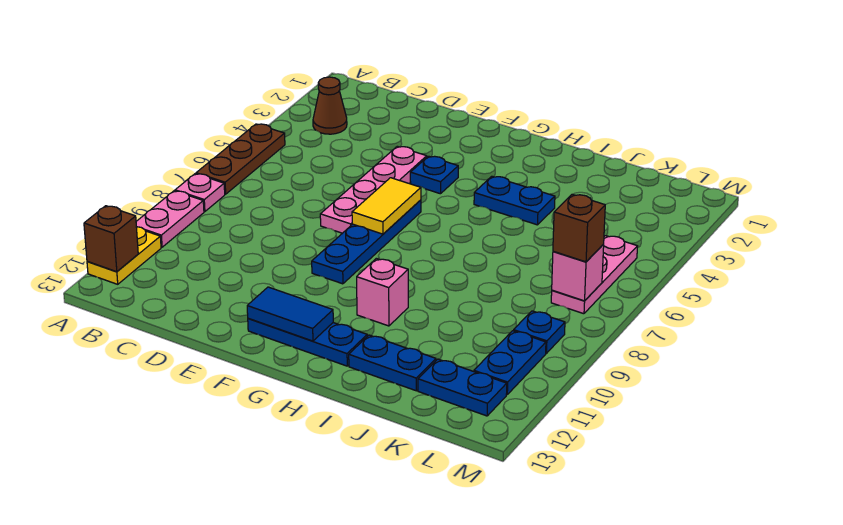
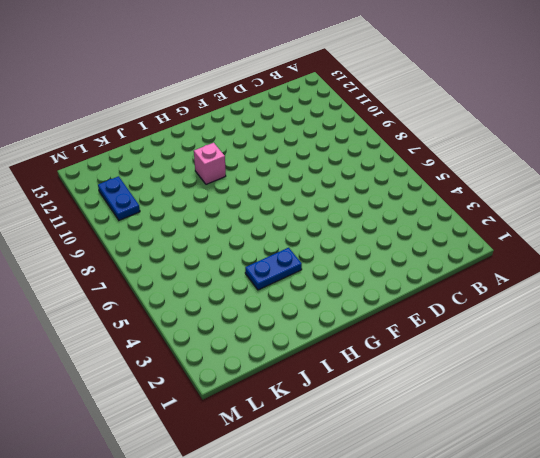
none -> brown plate A5:A7 level 1
none -> pink plate A8 level 1
none -> pink plate A9:A10 level 1

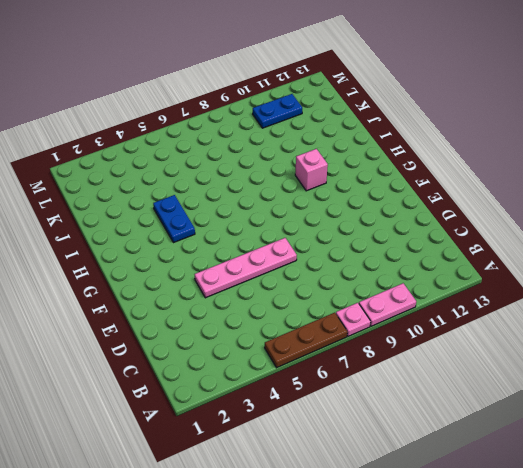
none -> yellow plate A11:A12 level 1
none -> brown cone B3 level 1
none -> blue plate F4 level 1

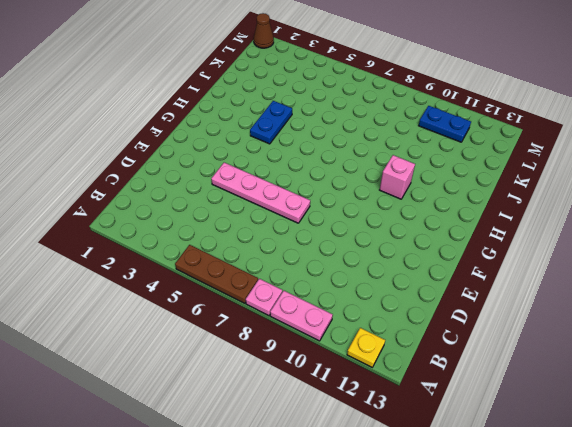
yellow plate A12 level 1 -> yellow plate A11:A12 level 1
brown cone M1 level 1 -> brown cone B3 level 1
none -> blue plate F4 level 1
none -> blue plate F6:F9 level 1
none -> blue plate F12:H12 level 1

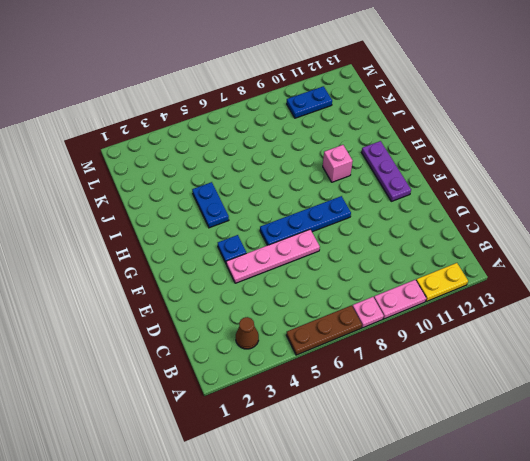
purple plate F12:H12 level 1 -> blue plate F12:H12 level 1
none -> blue plate I12:J12 level 1
none -> blue plate K12:L12 level 1
none -> pink plate L5:L7 level 1

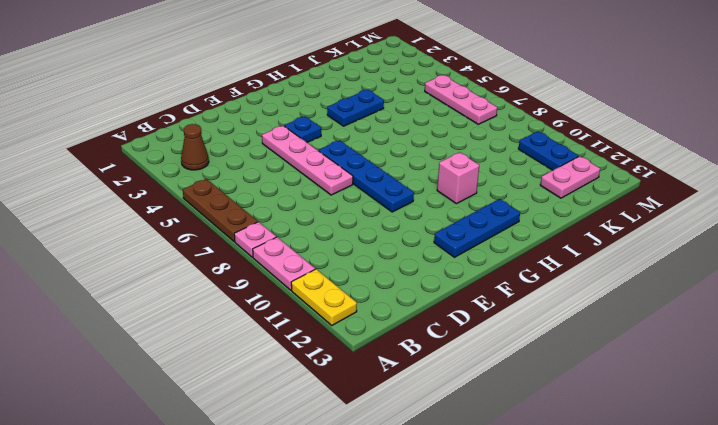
pink plate K12:L12 level 1 -> blue plate K12:L12 level 1
none -> blue plate I12:J12 level 1
none -> blue plate L9 level 1
none -> brown brick A12 level 2

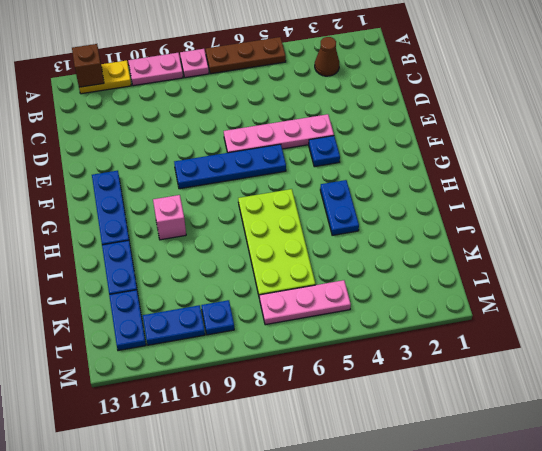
lime plate H6:K7 level 1 -> none
none -> yellow tile F6:F7 level 2
none -> blue tile F12:G12 level 2
none -> pink brick L7 level 2

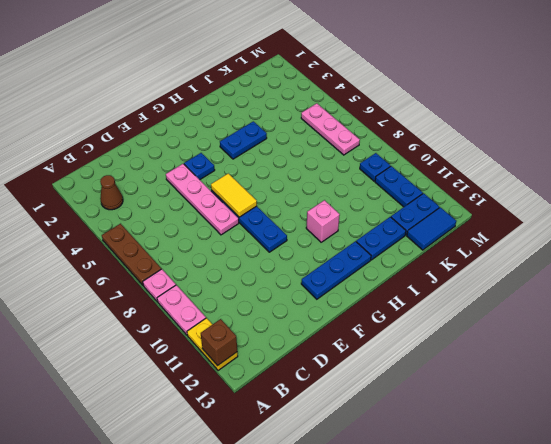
blue tile K13:L13 level 1 -> blue tile F12:G12 level 2
none -> pink brick L7 level 2
none -> brown brick L7 level 3

